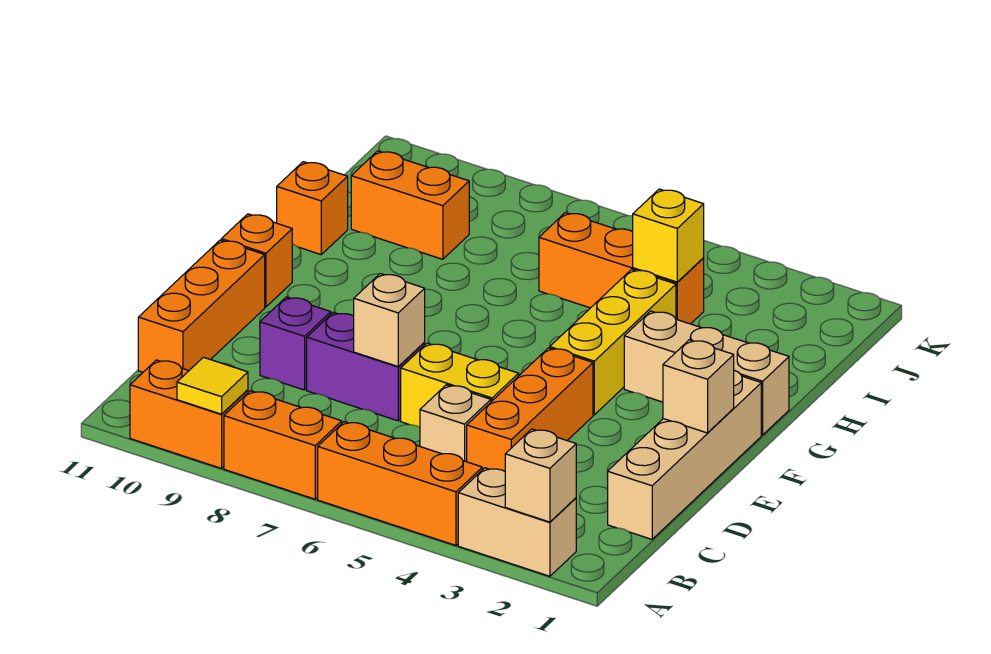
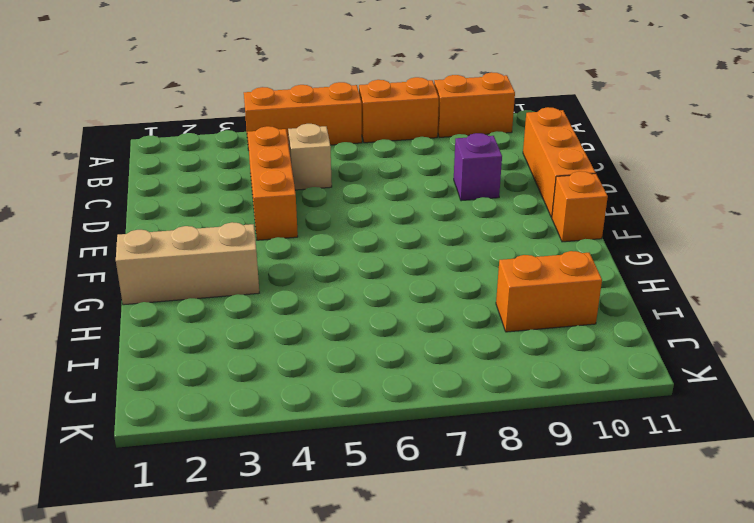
none -> tan brick A2:A3 level 1
none -> tan brick C1:F1 level 1
none -> yellow brick D5:D6 level 1

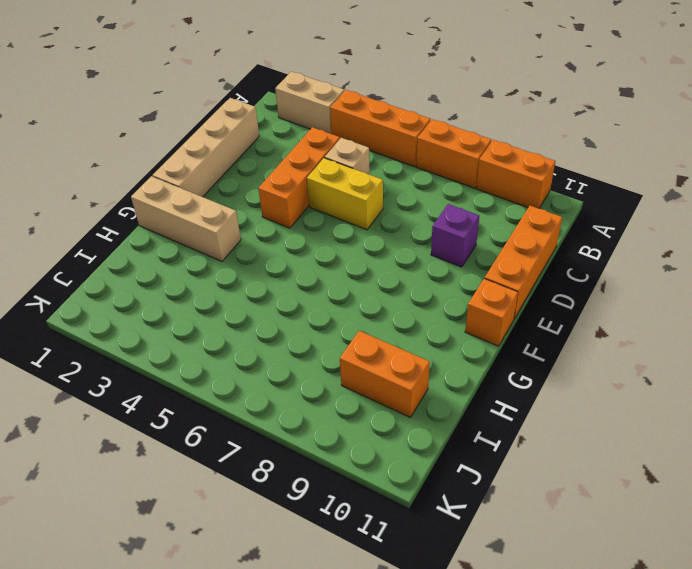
none -> purple brick D7:D8 level 1
none -> yellow brick F4:H4 level 1
none -> orange brick H11 level 1

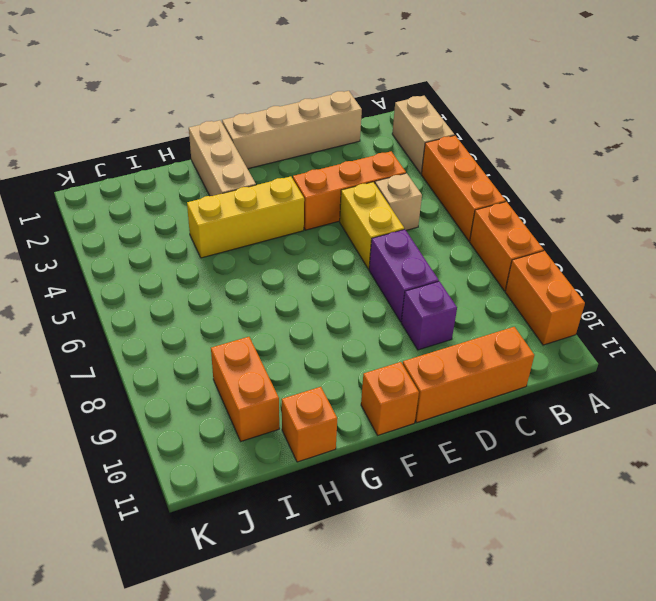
none -> orange brick I4:I6 level 1
none -> tan brick A2 level 2
none -> yellow tile A9 level 2

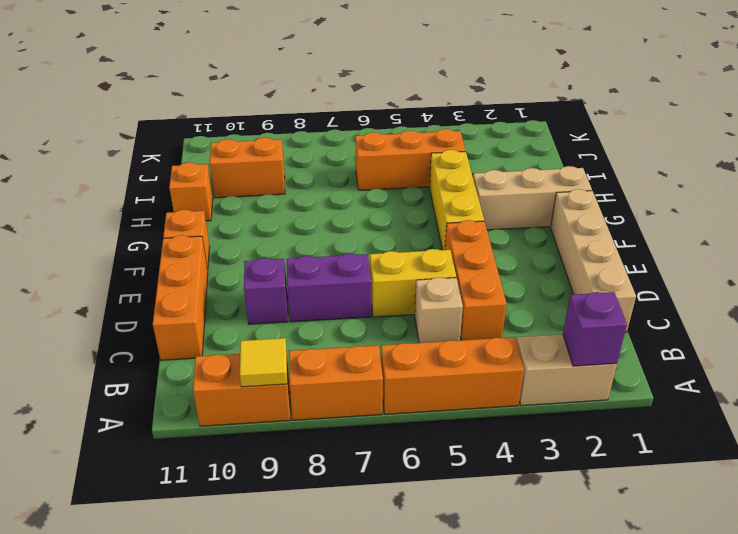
purple brick A2 level 2 -> tan brick A2 level 2
none -> tan brick D7 level 2
none -> tan brick E1 level 2
none -> yellow brick I4 level 2

